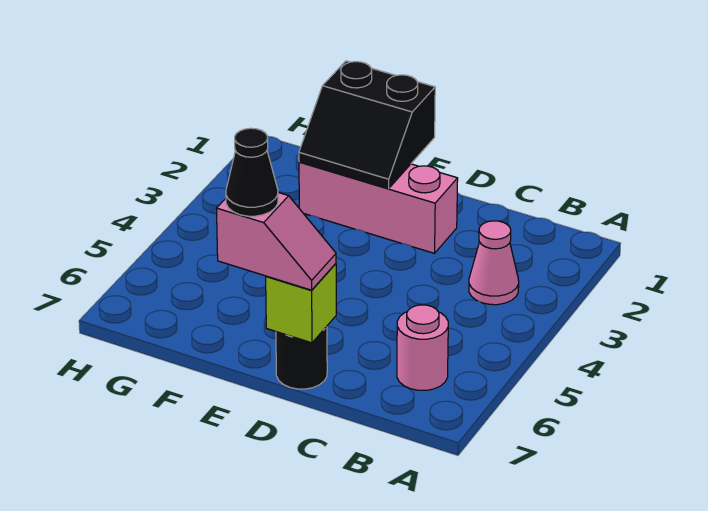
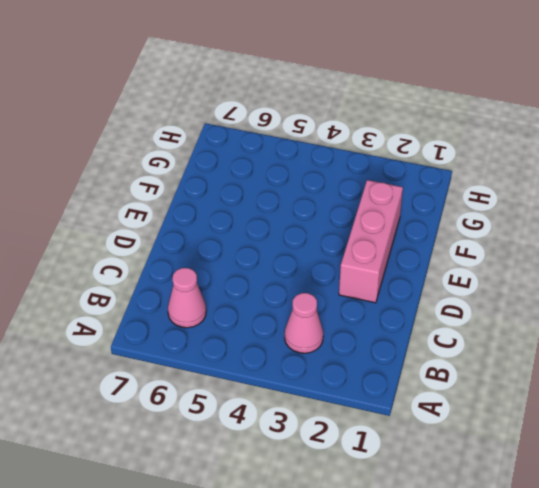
pink cone B6 level 1 -> pink round brick B6 level 1
none -> black round brick D7 level 1
none -> lime brick D7 level 2

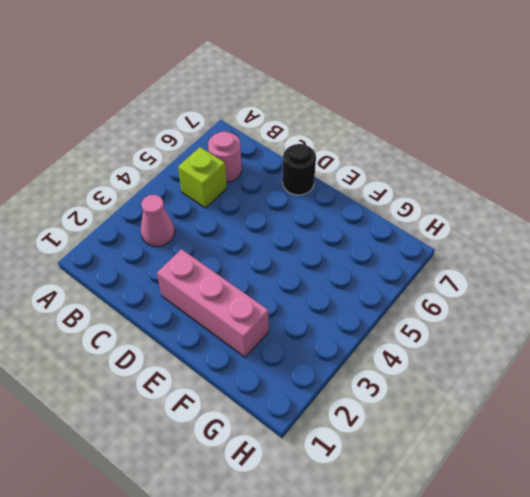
lime brick B5 level 1 -> lime brick D7 level 2
none -> black slope E1:F2 level 2 top 1
none -> pink slope D7:E7 level 3 top E

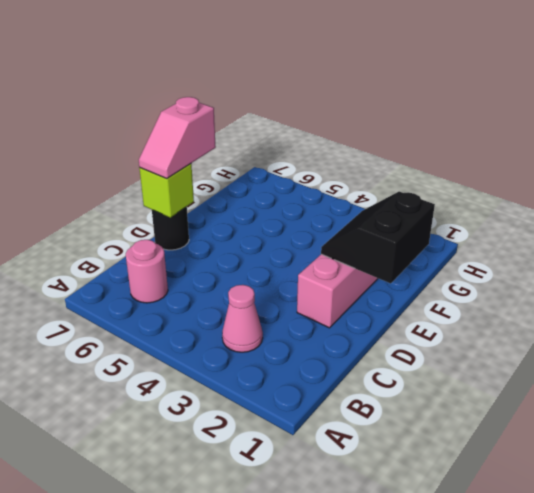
none -> black cone E7 level 4

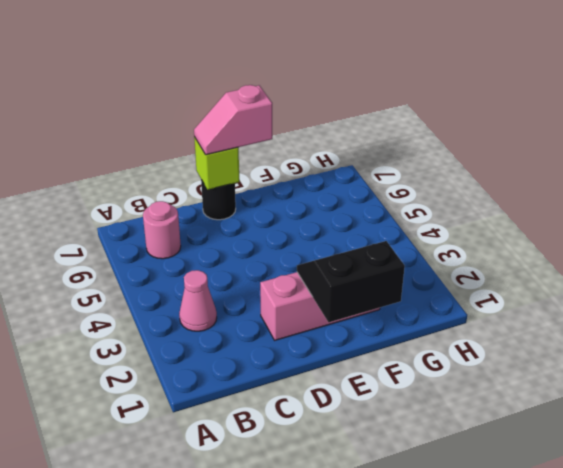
none -> black cone E7 level 4

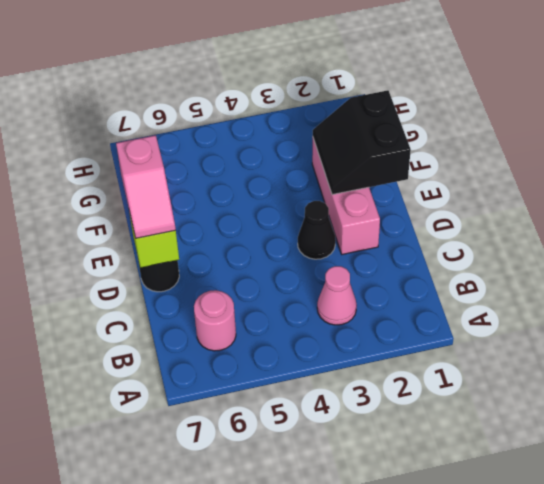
black cone D3 level 1 -> black cone E7 level 4

